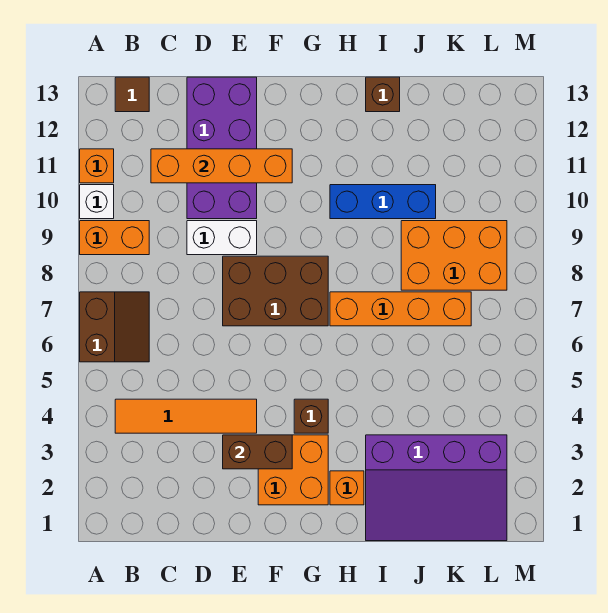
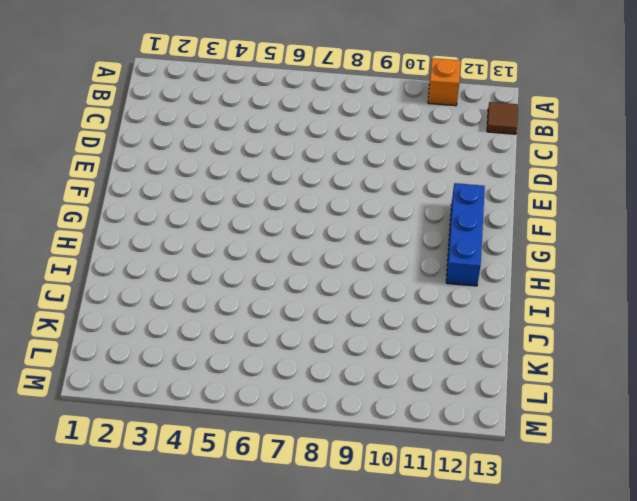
blue brick F12:H12 level 1 -> blue brick H10:J10 level 1
none -> brown slope A6:B7 level 1 top A
none -> orange brick A9:B9 level 1
none -> white brick A10 level 1

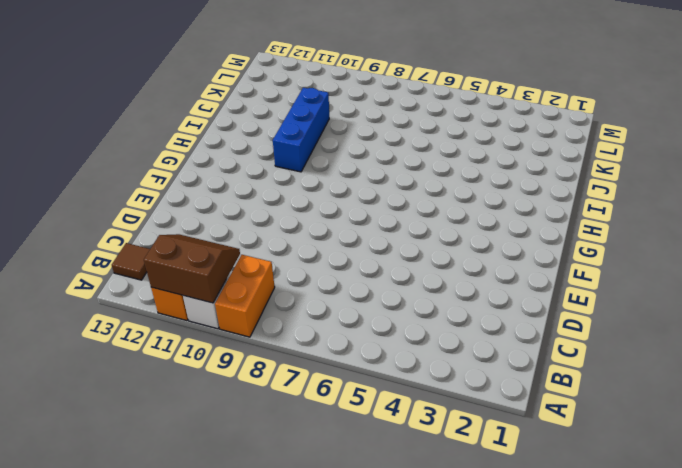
brown slope A10:B11 level 2 top A -> brown slope A6:B7 level 1 top A
none -> orange tile B4:E4 level 1
none -> white brick D9:E9 level 1
none -> purple brick D10:E13 level 1

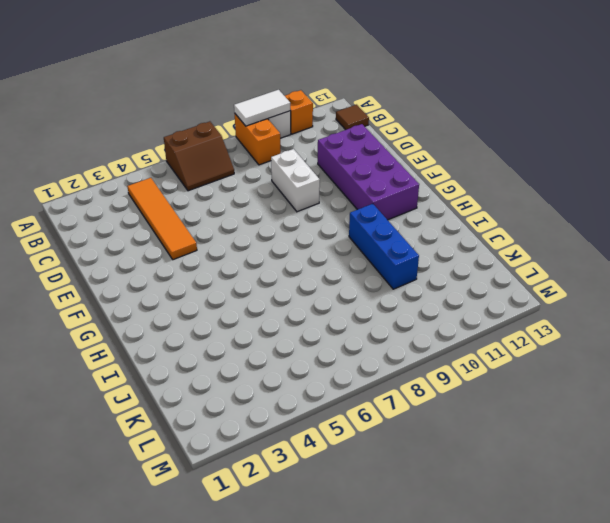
white tile A9:A10 level 2 -> none
purple brick D11:G12 level 1 -> purple brick D10:E13 level 1
none -> brown brick E7:G8 level 1
none -> orange brick F2:G3 level 1
none -> brown brick G4 level 1

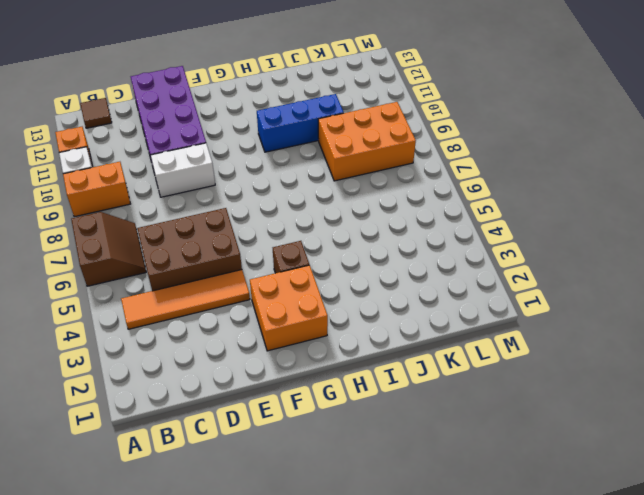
brown brick C5:E6 level 1 -> brown brick E7:G8 level 1
none -> orange brick H2 level 1
none -> orange brick H7:K7 level 1
none -> purple slope I1:L3 level 1 top 3

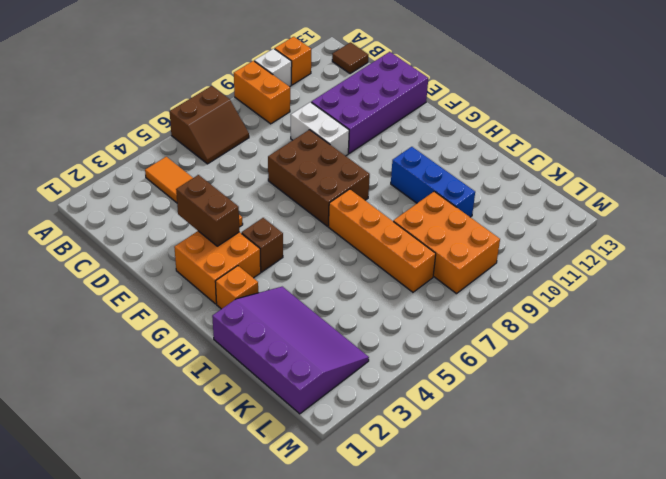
purple slope I1:L3 level 1 top 1 -> purple slope I1:L3 level 1 top 3
none -> brown brick I13 level 1
none -> orange brick C11:F11 level 2

